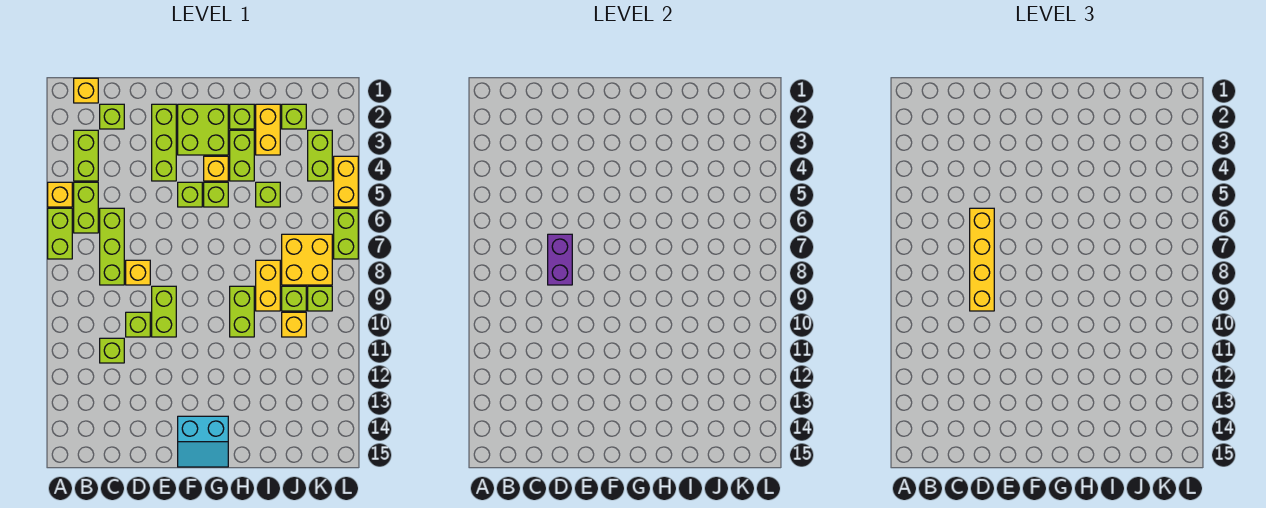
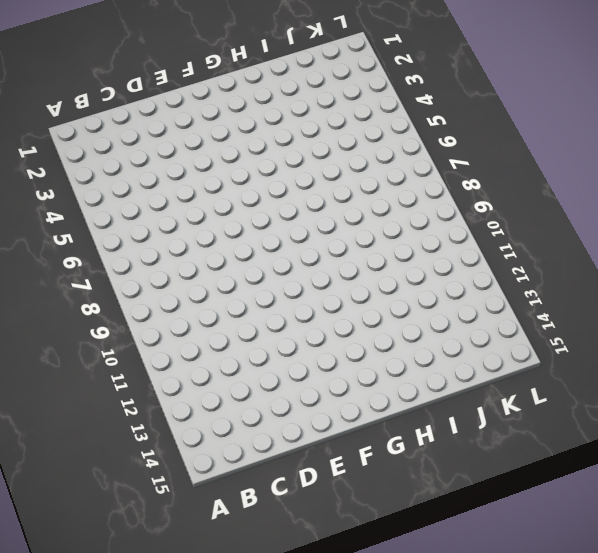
none -> yellow brick A5 level 1
none -> lime brick A6:A7 level 1
none -> yellow brick B1 level 1
none -> lime brick B3:B4 level 1

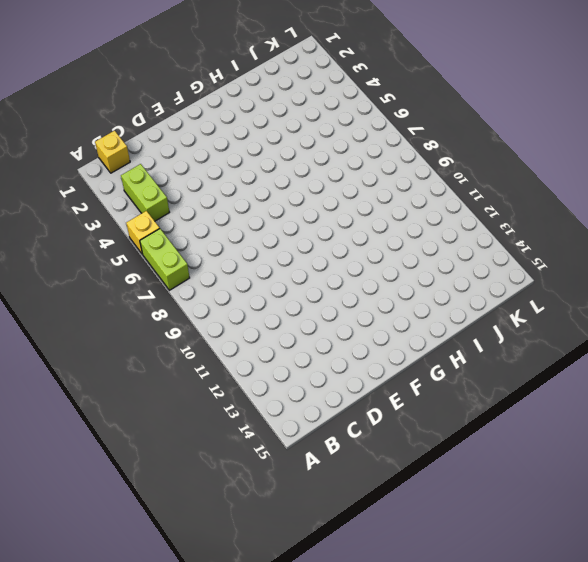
none -> lime brick B5:B6 level 1
none -> lime brick C2 level 1
none -> lime brick C6:C8 level 1
none -> lime brick C11 level 1

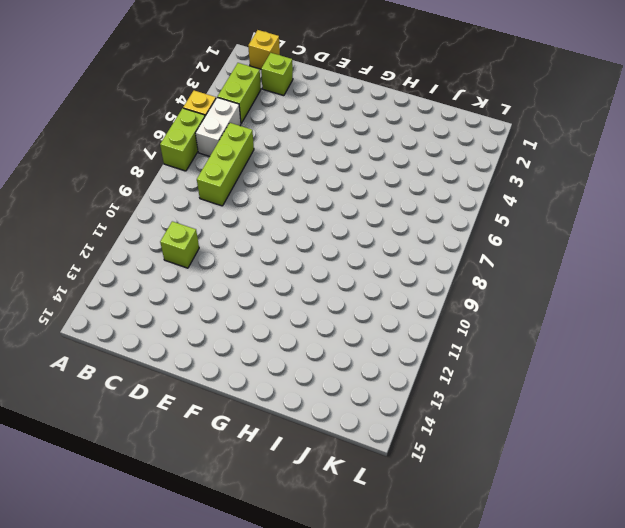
white brick B5:B6 level 1 -> lime brick B5:B6 level 1
none -> yellow brick D8 level 1
none -> lime brick D10 level 1
none -> lime brick E2:E4 level 1
none -> lime brick E9:E10 level 1

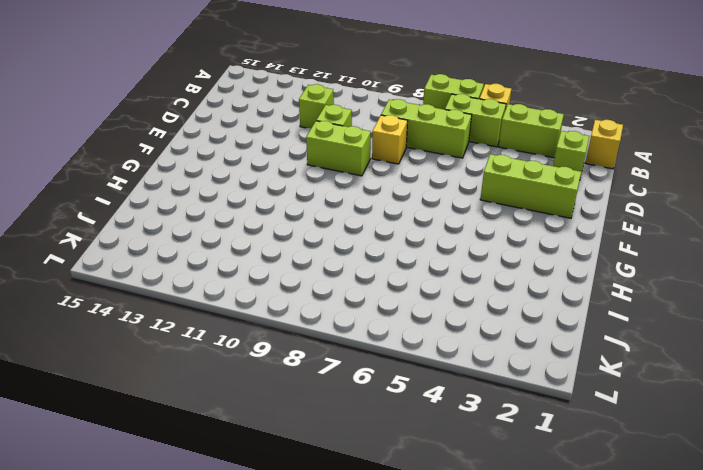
none -> lime brick F2:G3 level 1
none -> lime brick F5 level 1
none -> cyan slope F14:G15 level 1 top 14
none -> yellow brick G4 level 1

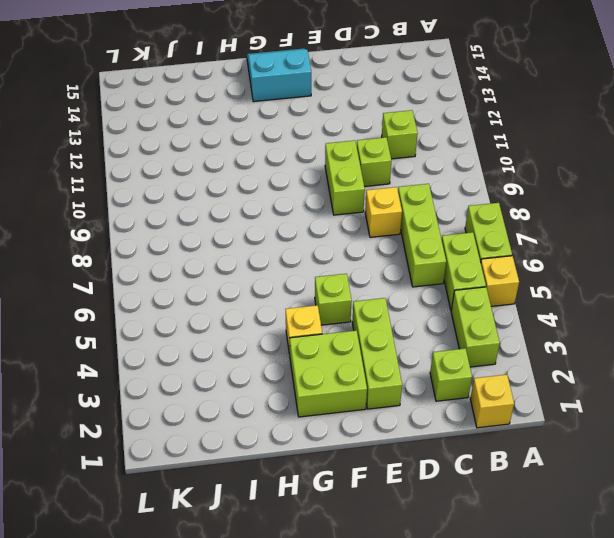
none -> lime brick G5 level 1
none -> lime brick H2 level 1
none -> lime brick H3:H4 level 1
none -> lime brick H9:H10 level 1

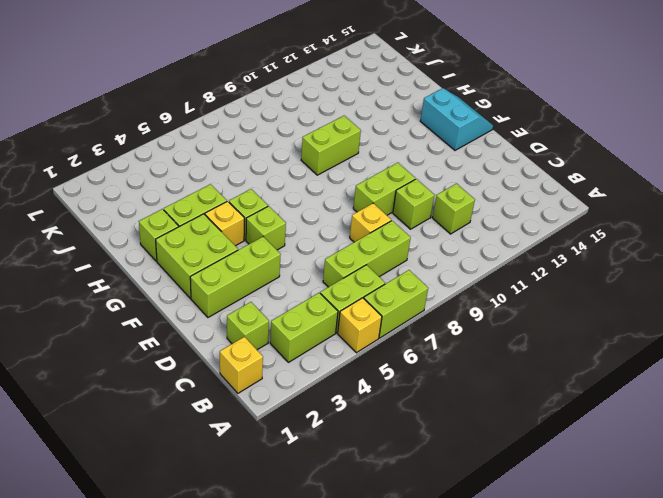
none -> yellow brick I2:I3 level 1
none -> lime brick I5 level 1
none -> yellow brick I8:I9 level 1
none -> lime brick J2 level 1

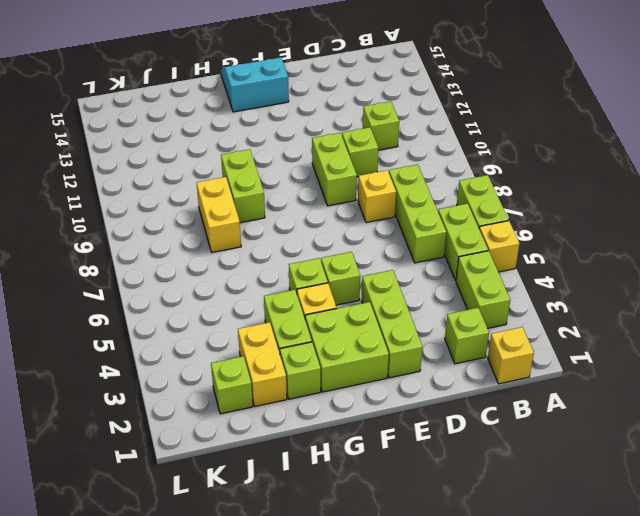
none -> lime brick I5 level 1
none -> yellow brick J7:K8 level 1
none -> lime brick J9 level 1
none -> yellow brick J10 level 1

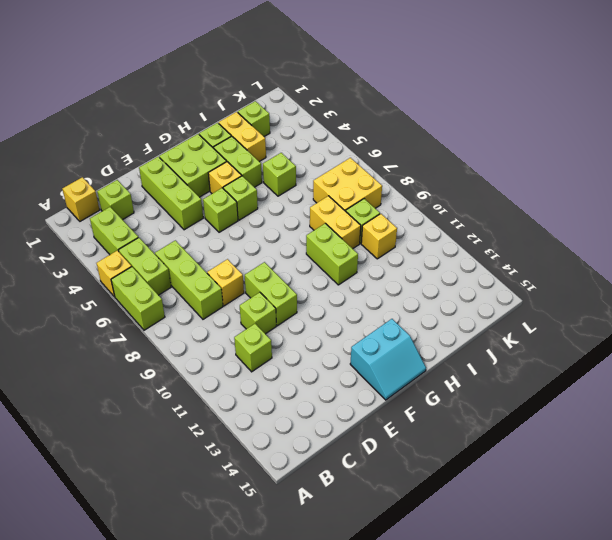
none -> lime brick K3:K4 level 1
none -> lime brick K9 level 1
none -> yellow brick L4:L5 level 1
none -> lime brick L6:L7 level 1

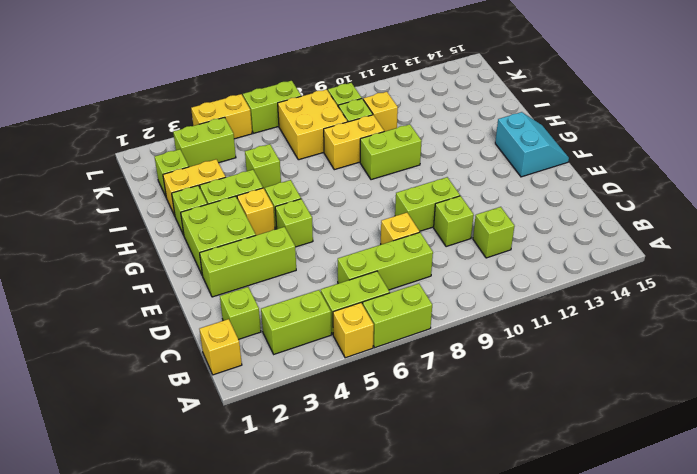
none -> purple brick D7:D8 level 2
none -> yellow brick D6:D9 level 3

